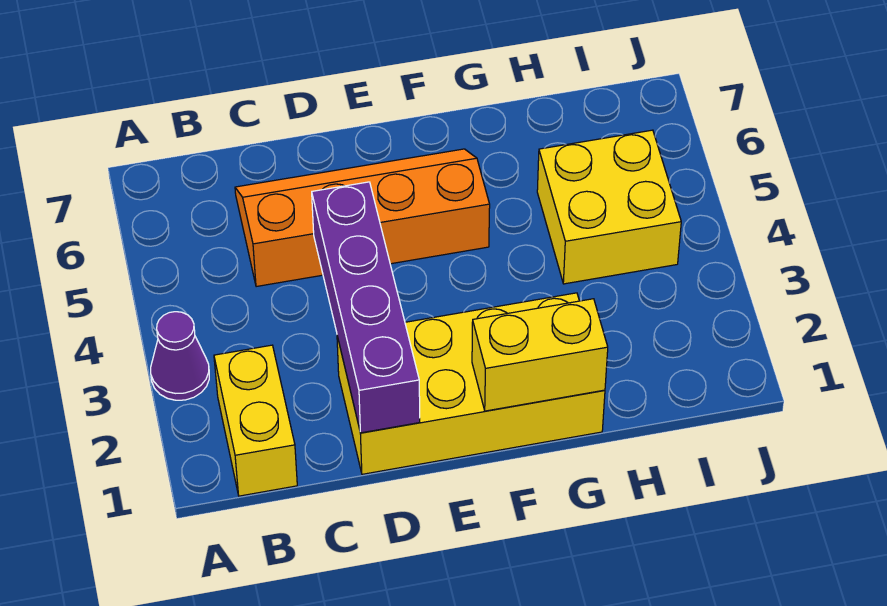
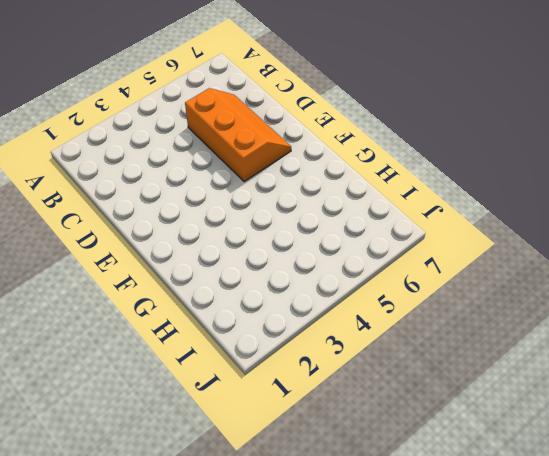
orange slope C5:E6 level 1 top 5 -> orange slope C5:F6 level 1 top 5
none -> purple cone A3 level 1
none -> yellow brick B1:B2 level 1

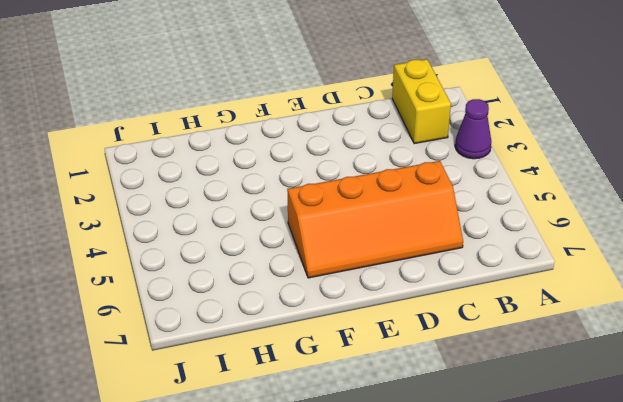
none -> yellow brick D1:G2 level 1
none -> yellow brick H4:I5 level 1

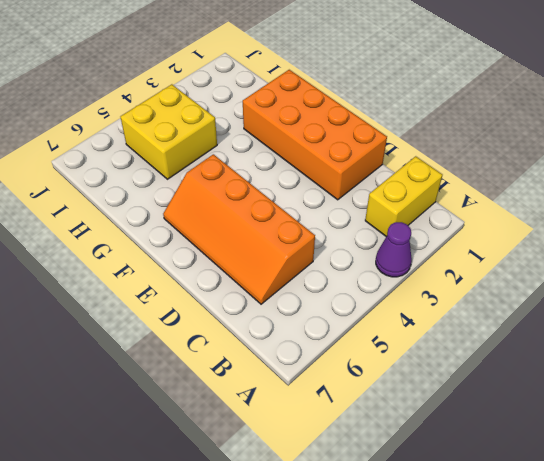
orange brick D1:G2 level 1 -> yellow brick D1:G2 level 1
none -> purple brick D1:D4 level 2
none -> yellow brick F1:G1 level 2

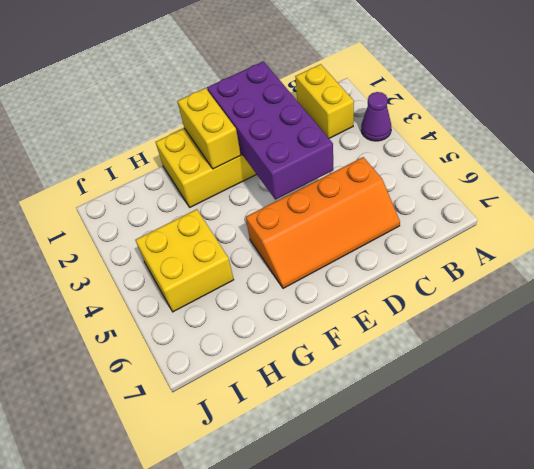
purple brick D1:E4 level 2 -> purple brick D1:D4 level 2
yellow brick F1:F2 level 2 -> yellow brick F1:G1 level 2

